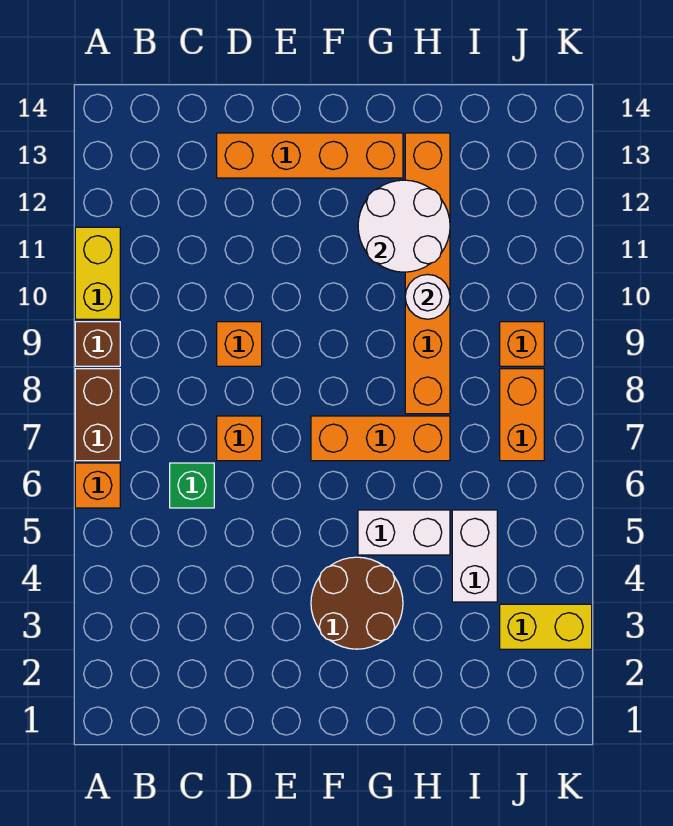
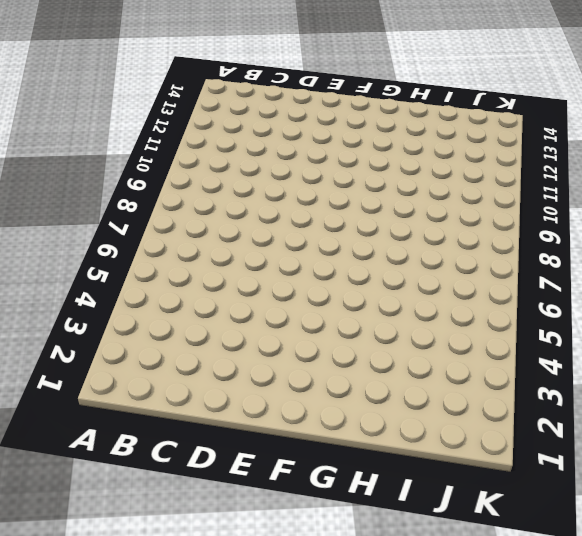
none -> orange brick A6 level 1
none -> brown brick A7:A8 level 1
none -> brown brick A9 level 1

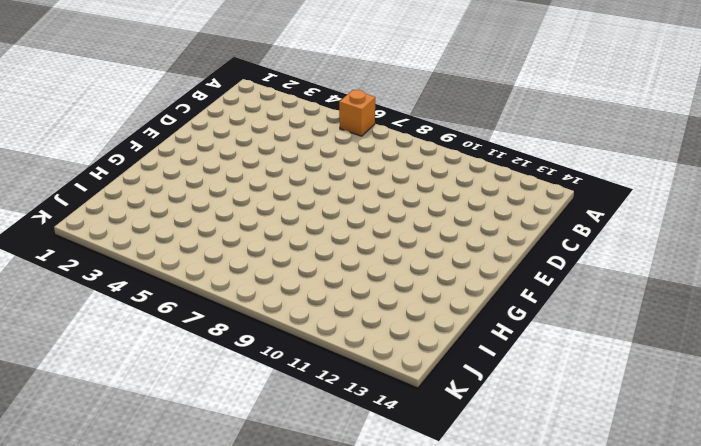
none -> brown brick A7:A8 level 1
none -> brown brick A9 level 1
none -> yellow brick A10:A11 level 1

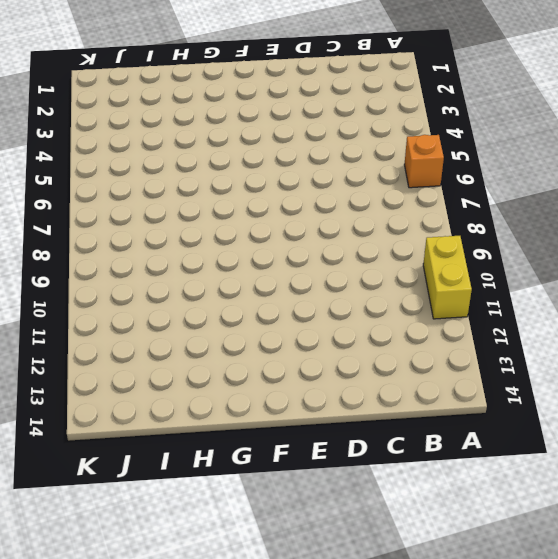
none -> brown brick A7:A8 level 1
none -> brown brick A9 level 1
none -> green brick C6 level 1

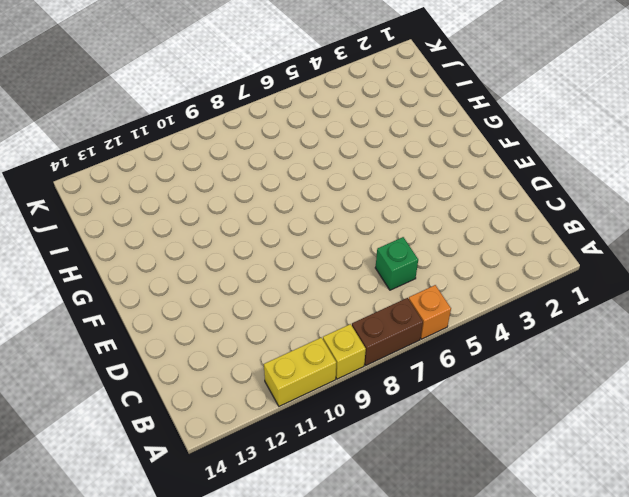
yellow brick A9 level 1 -> brown brick A9 level 1
none -> orange brick D7 level 1
none -> orange brick D9 level 1
none -> orange brick D13:G13 level 1

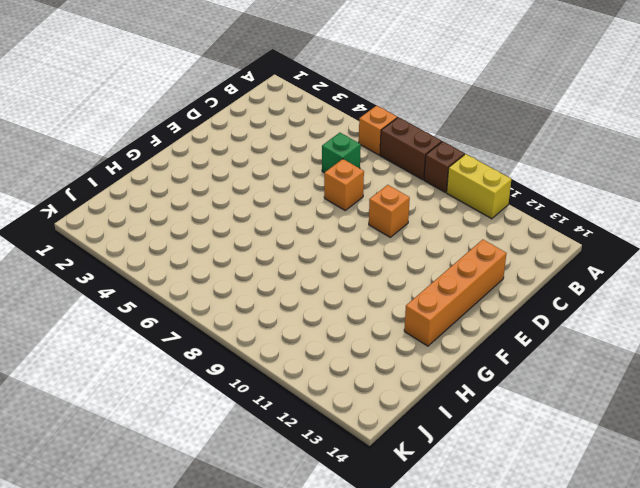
none -> brown round brick F3:G4 level 1
none -> orange brick F7:H7 level 1
none -> white brick G5:H5 level 1

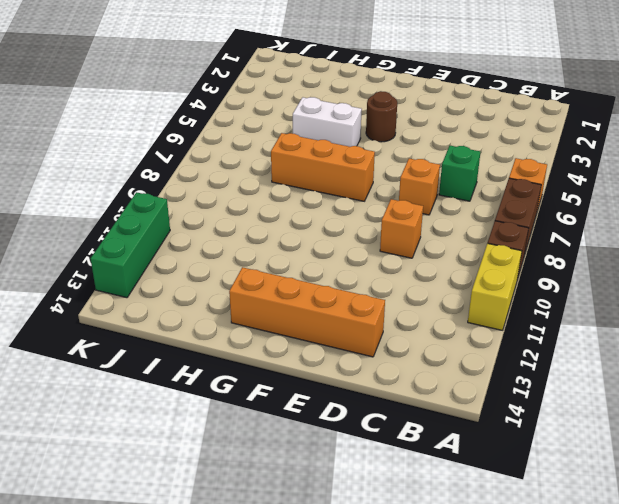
brown round brick F4 level 1 -> brown round brick F3:G4 level 1
green brick K11:K13 level 1 -> none
none -> orange brick H8:H13 level 1
none -> white brick I4:I5 level 1
none -> yellow brick J3:K3 level 1

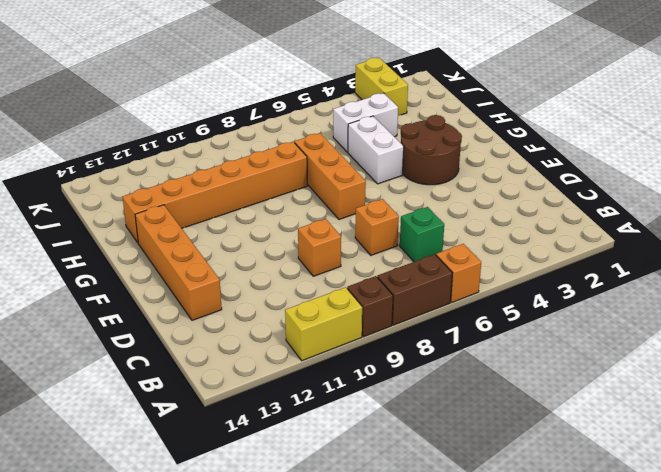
none -> orange brick J7:J8 level 1
none -> orange brick J9 level 1
none -> white round brick G11:H12 level 2

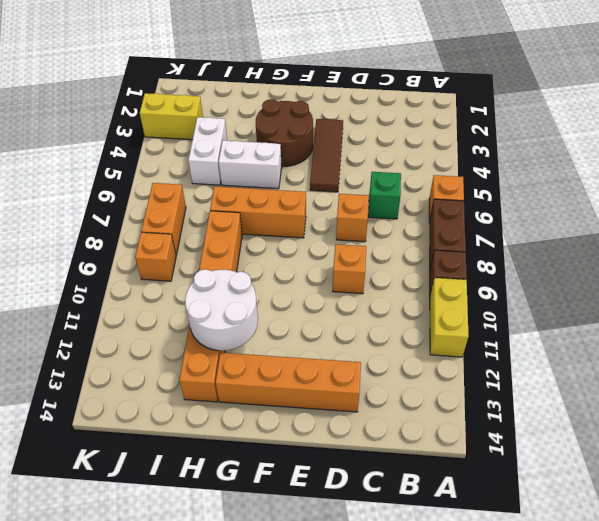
brown tile E3:E5 level 1 -> none
none -> white round brick H10 level 2

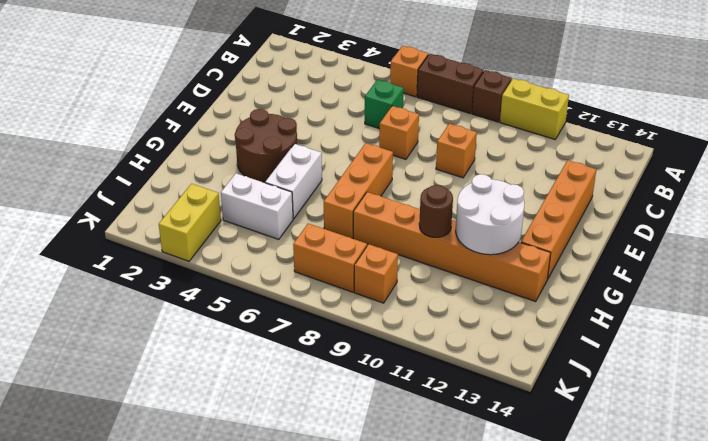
brown round brick H10 level 2 -> white round brick H10 level 2

